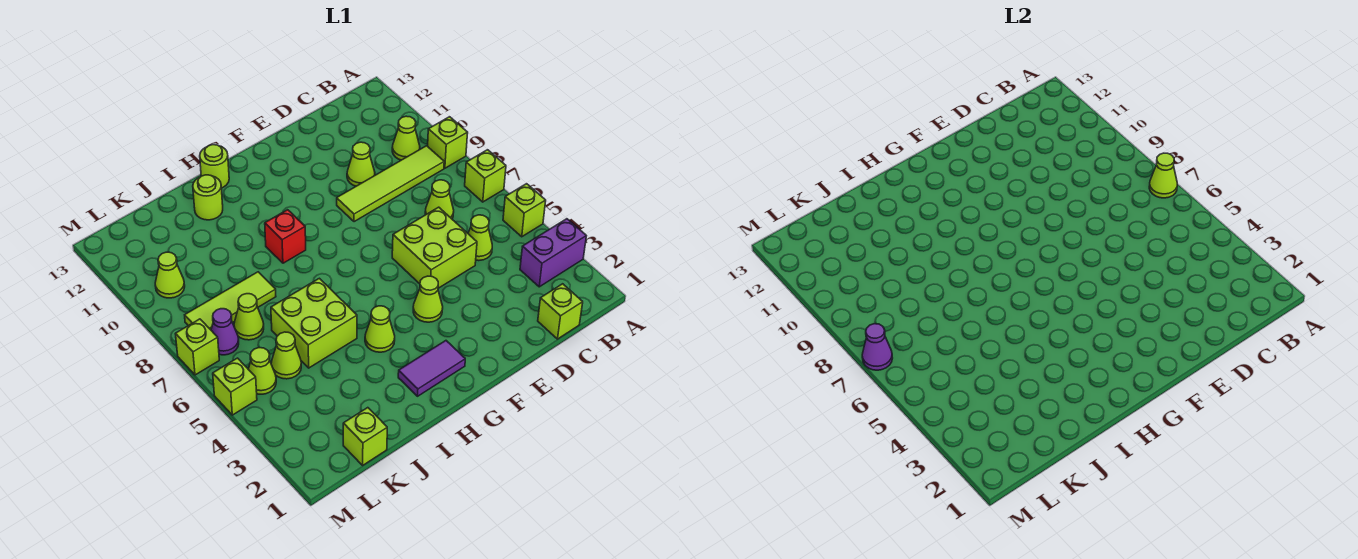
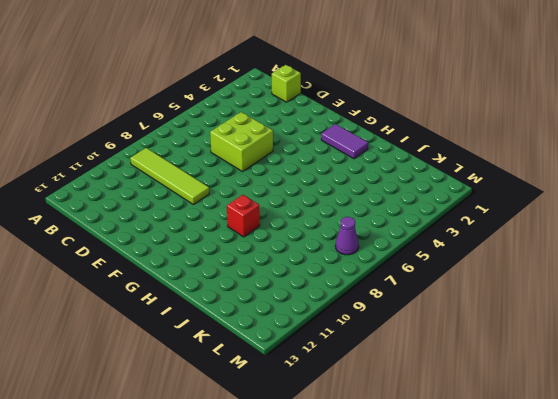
none -> purple brick A3:B3 level 1
none -> lime brick A5 level 1
none -> lime brick A7 level 1

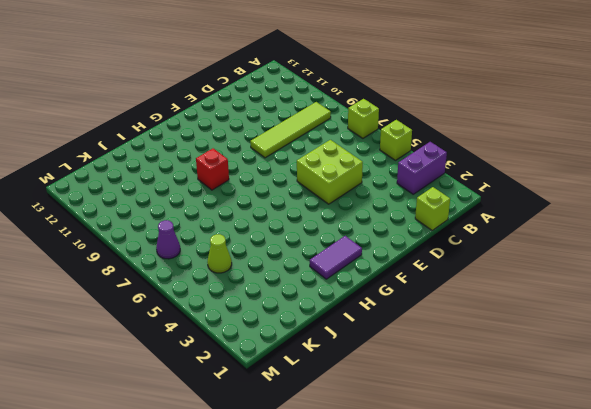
none -> lime brick A9 level 1
none -> lime cone B10 level 1
none -> lime cone C5 level 1

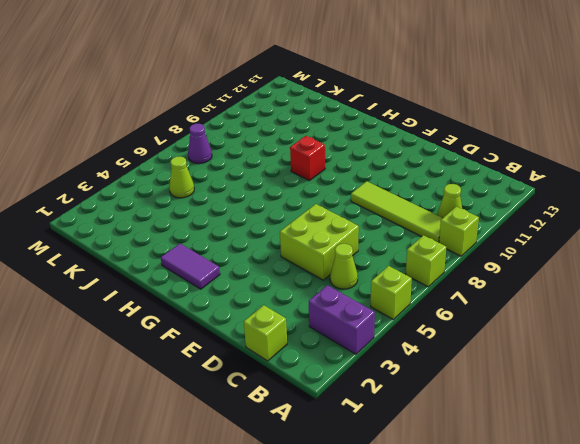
none -> lime cone C7 level 1
none -> lime cone D10 level 1
none -> lime cone F4 level 1

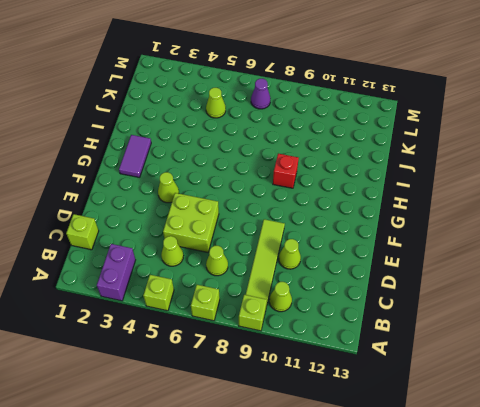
none -> lime cone H4 level 1
none -> lime round brick H13 level 1
none -> lime brick I5:J6 level 1

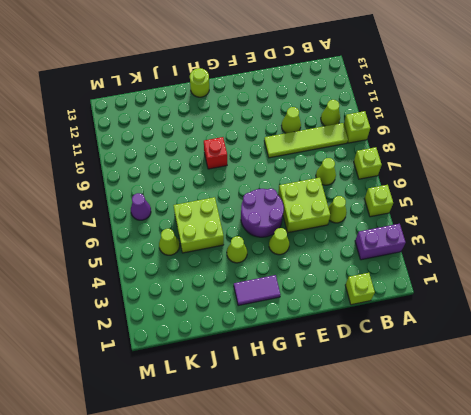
purple round brick F5:G6 level 1 -> none
none -> lime round brick I12 level 1
none -> lime tile J8:L8 level 1
none -> lime brick K1 level 1

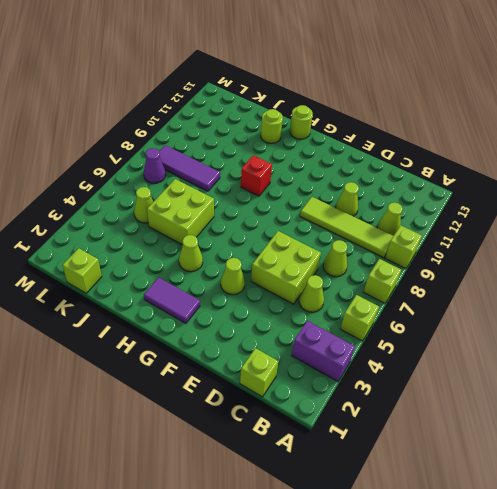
purple tile J8:L8 level 1 -> lime tile J8:L8 level 1
none -> lime cone K7 level 1
none -> lime cone L5 level 1
none -> lime cone L10 level 1

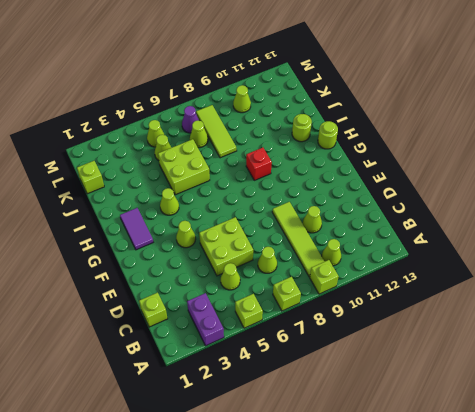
none -> lime brick M5 level 1
none -> lime brick M7 level 1
none -> lime cone A7 level 2

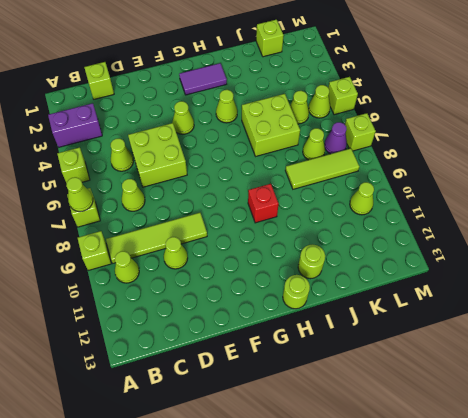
none -> purple cone M7 level 2

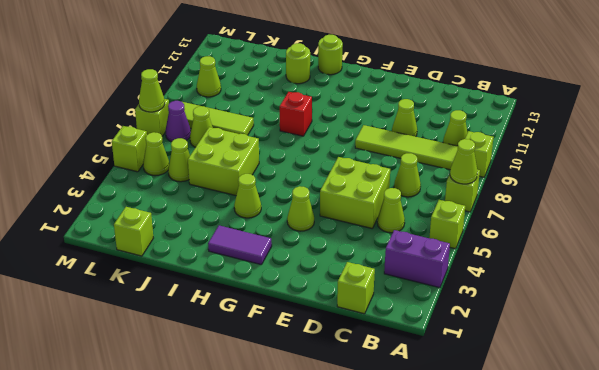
lime cone M7 level 2 -> purple cone M7 level 2

